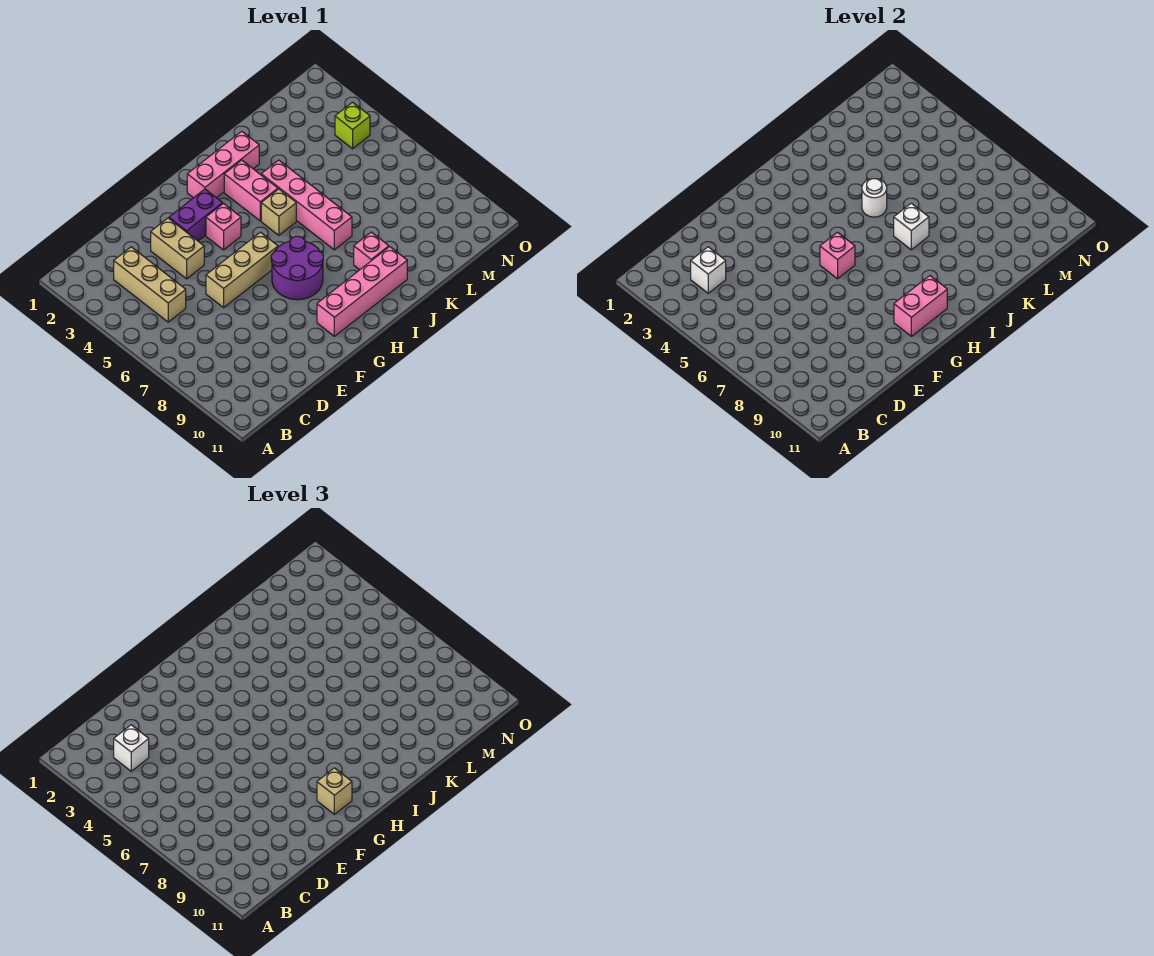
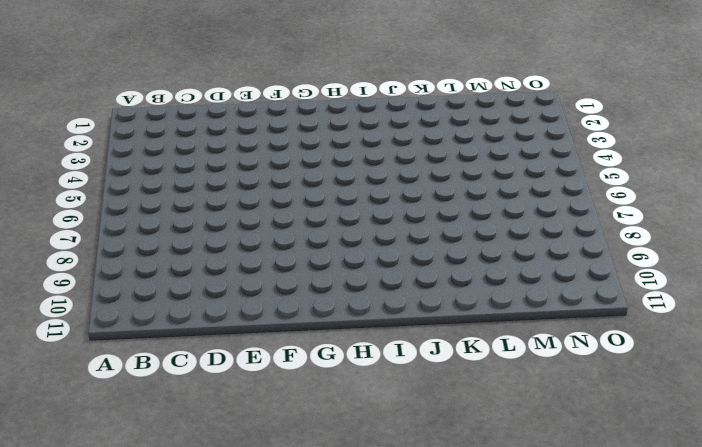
none -> tan brick C3:C5 level 1
none -> tan brick E3:E4 level 1
none -> tan brick E6:G6 level 1

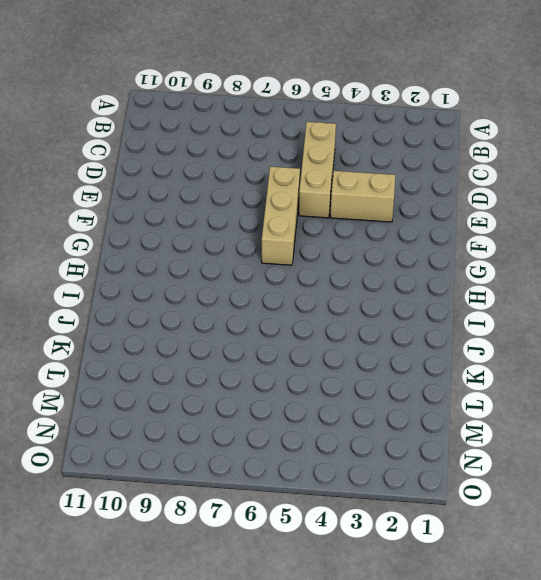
tan brick C5:E5 level 1 -> tan brick C3:C5 level 1
none -> purple brick F3:G3 level 1
none -> pink brick G4 level 1
none -> purple round brick G7:H8 level 1

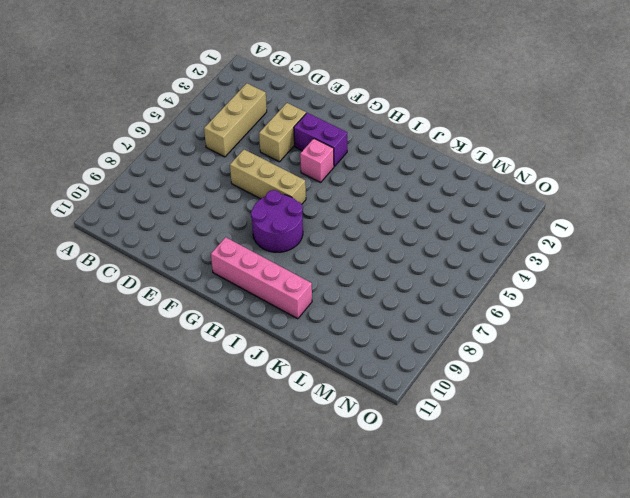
none -> pink brick H2:J2 level 1
none -> pink brick I3:I4 level 1
none -> tan brick I5 level 1

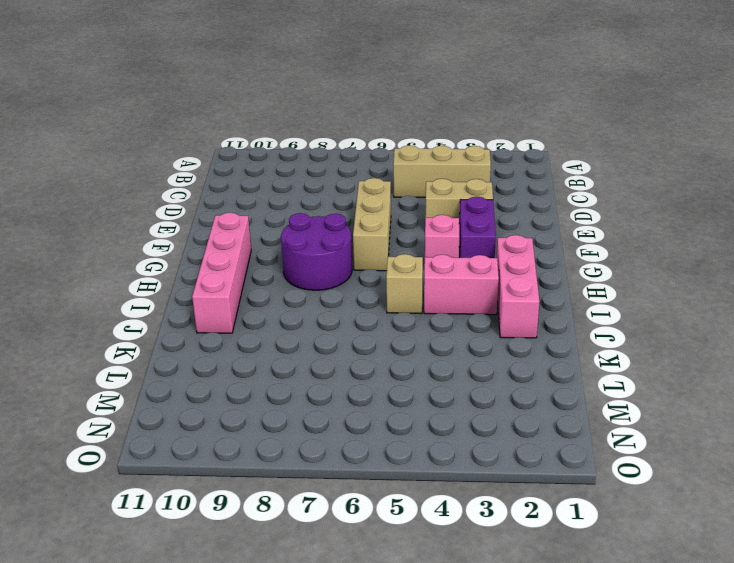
none -> pink brick J4:J7 level 1
none -> pink brick J9 level 1
none -> lime brick N4 level 1

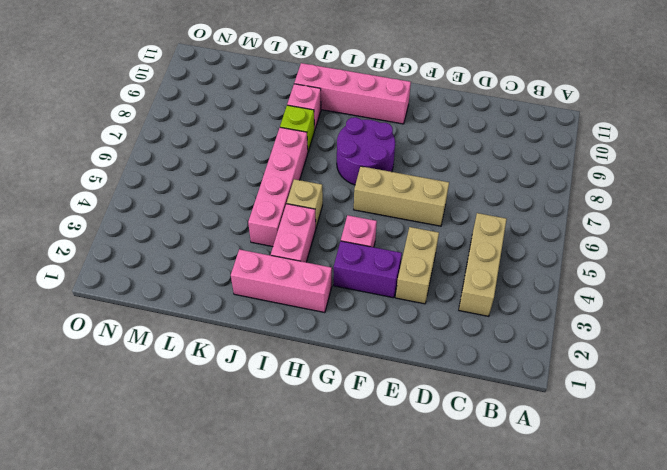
lime brick J8 level 1 -> lime brick N4 level 1
none -> white brick C3 level 2
none -> pink brick G6 level 2
none -> pink brick G10:H10 level 2

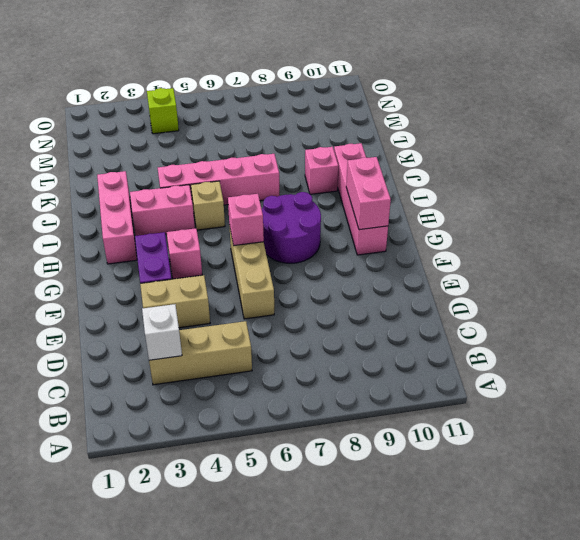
none -> white round brick J5 level 2
none -> white brick J7 level 2
none -> white brick C3 level 3

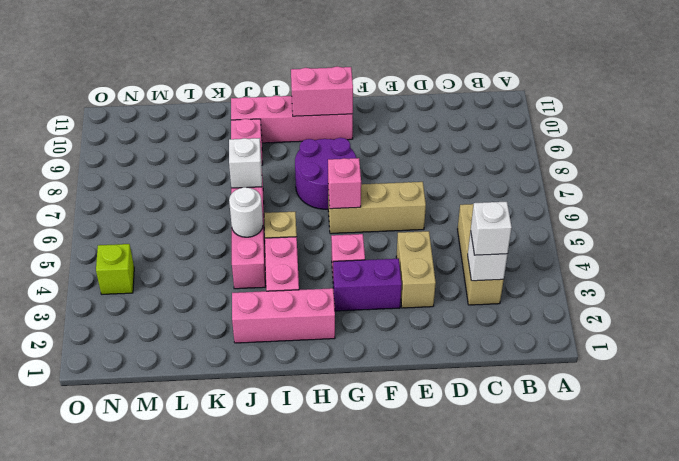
none -> tan brick G10 level 3

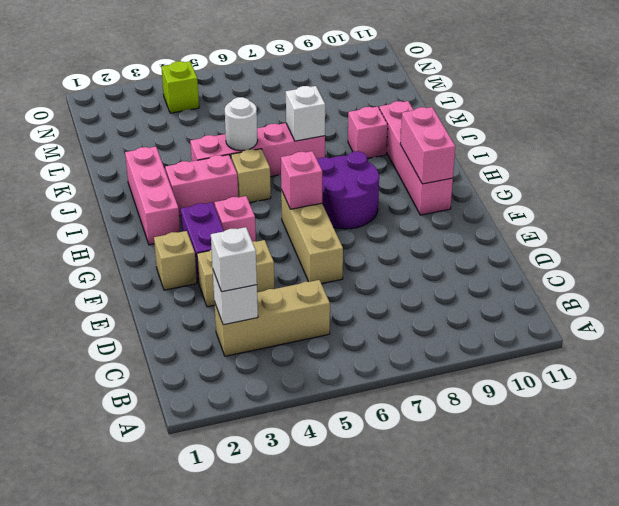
tan brick F2 level 1 -> tan brick G10 level 3

